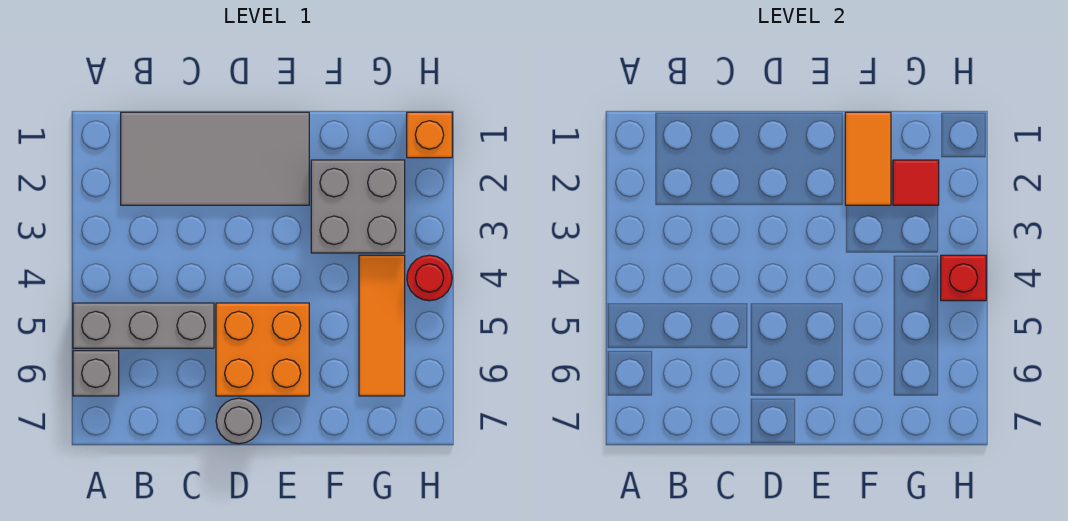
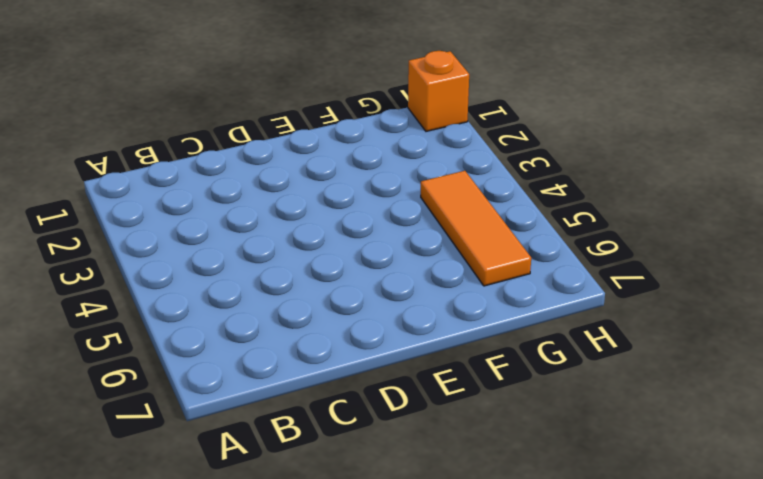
none -> grey brick A5:C5 level 1
none -> grey brick A6 level 1
none -> grey tile B1:E2 level 1

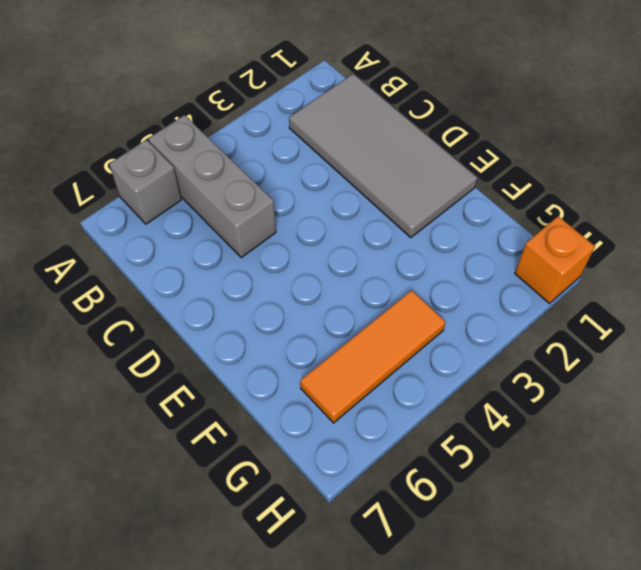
none -> orange brick D5:E6 level 1
none -> grey round brick D7 level 1
none -> grey brick F2:G3 level 1

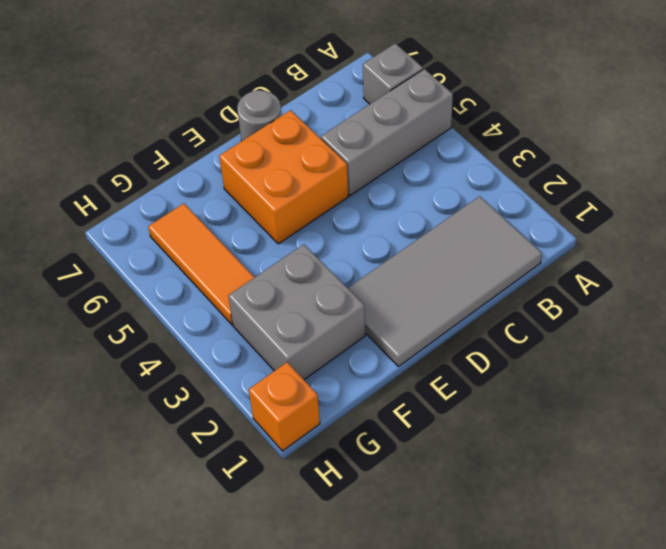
none -> red round brick H4 level 1
none -> orange tile F1:F2 level 2
none -> red tile G2 level 2

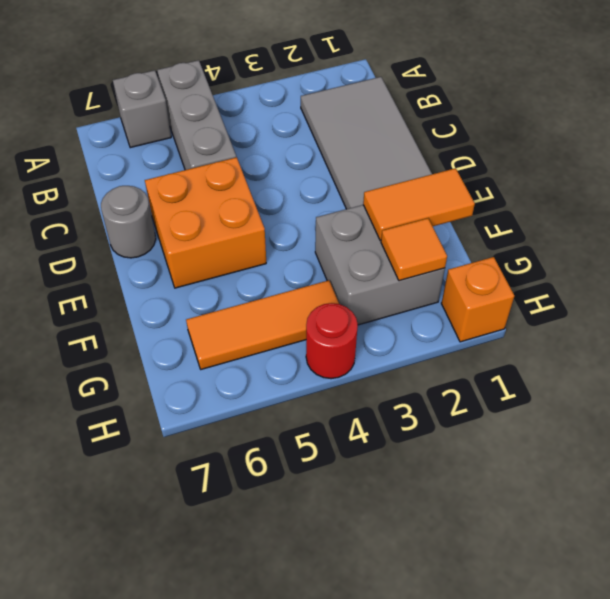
orange tile G2 level 2 -> red tile G2 level 2
none -> red brick H4 level 2

